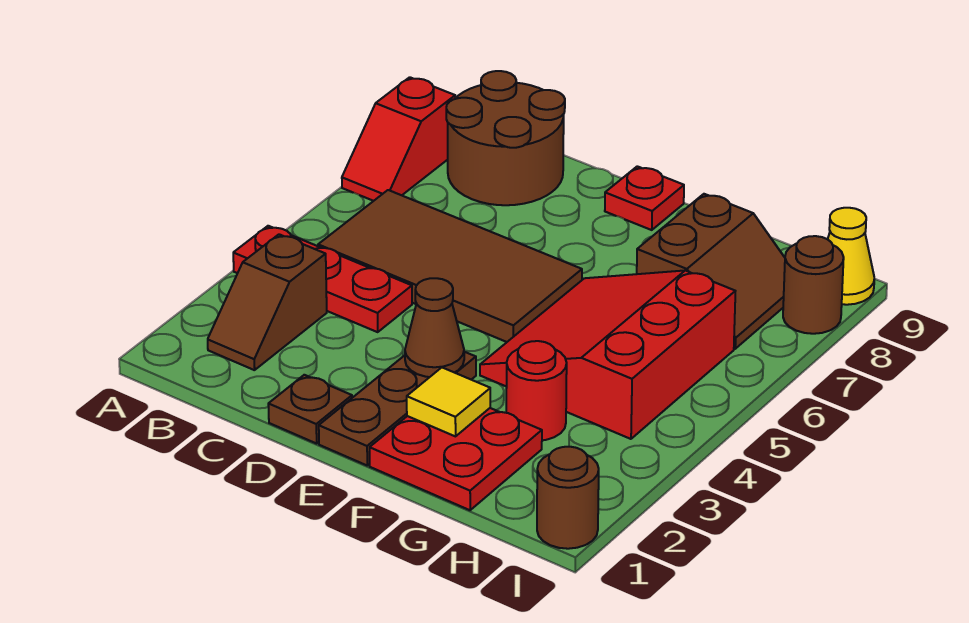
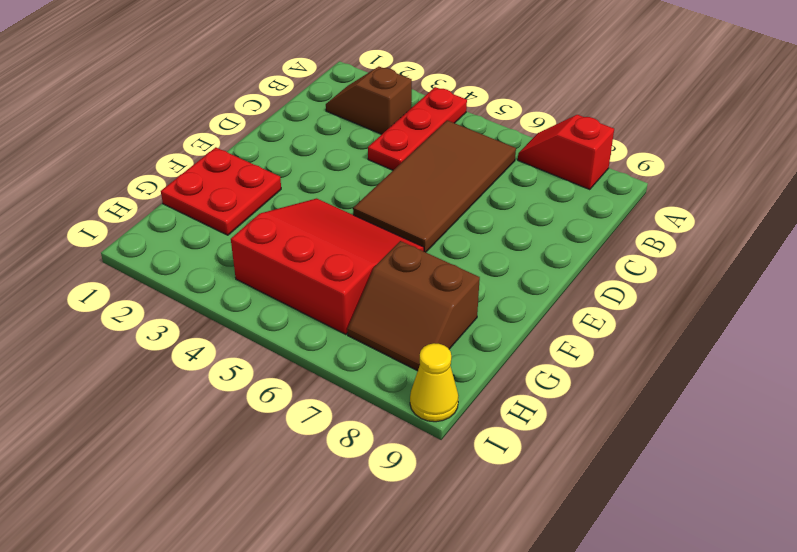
none -> brown round brick B8:C9 level 1
none -> brown plate D1 level 1
none -> brown plate E1:E3 level 1

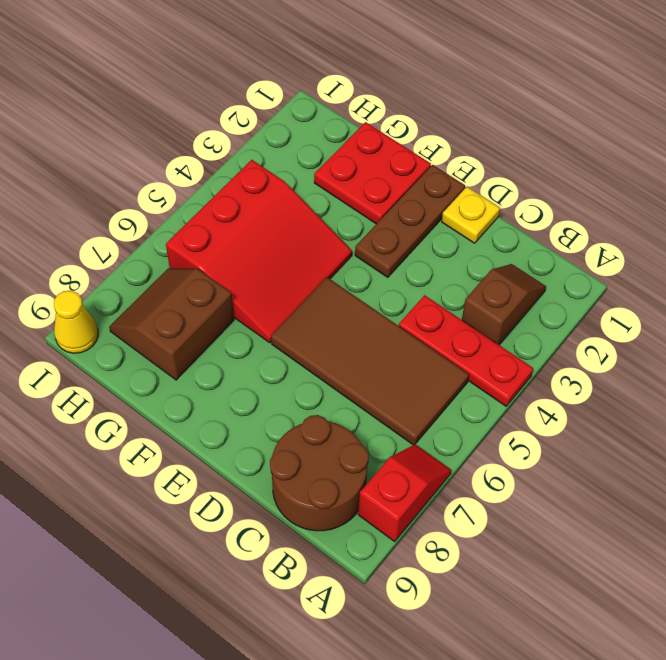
yellow plate D1 level 1 -> brown plate D1 level 1
none -> red plate E9 level 1
none -> red round brick G3 level 1
none -> brown round brick I1 level 1

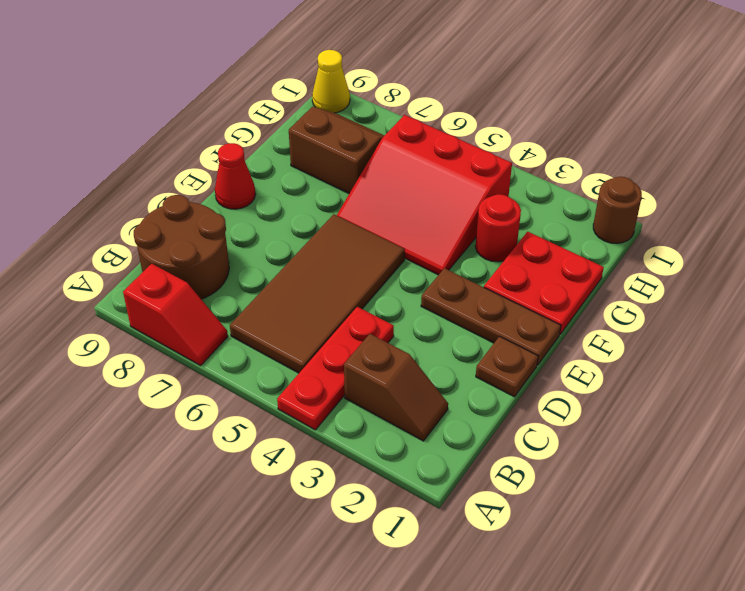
red cone E9 level 1 -> red plate E9 level 1
none -> brown round brick I8 level 1
none -> brown cone E3 level 2
none -> yellow tile F2 level 2

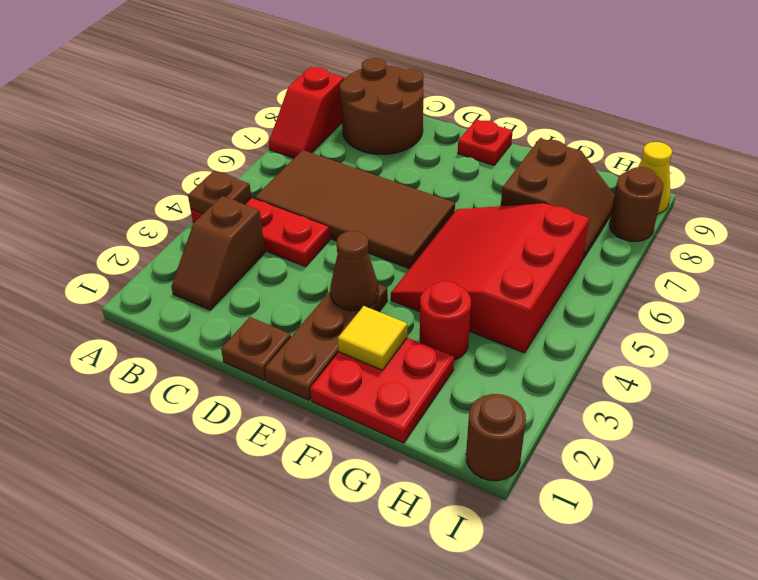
brown plate A4 level 2 -> none

